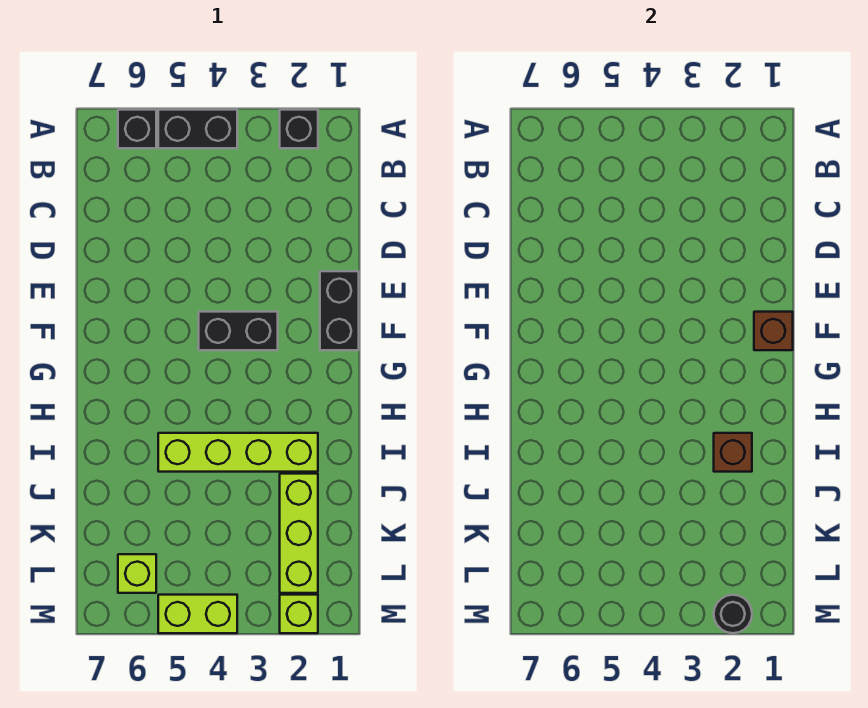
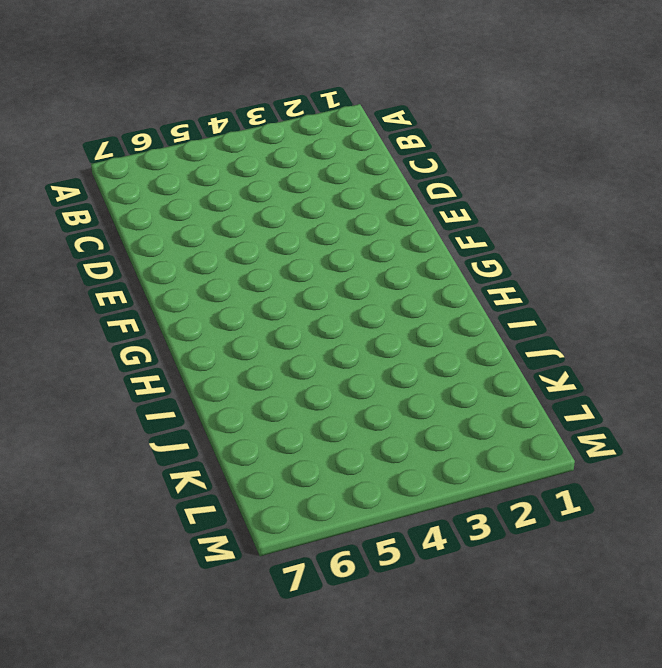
none -> black brick A2 level 1
none -> black brick A4:A5 level 1
none -> black brick A6 level 1

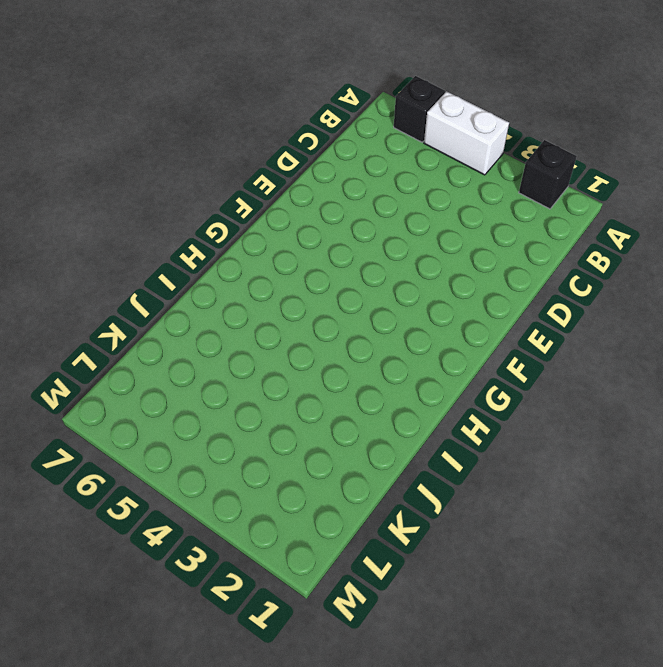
white brick A4:A5 level 1 -> black brick A4:A5 level 1
none -> black brick E1:F1 level 1
none -> black brick F3:F4 level 1
none -> lime brick I2:I5 level 1

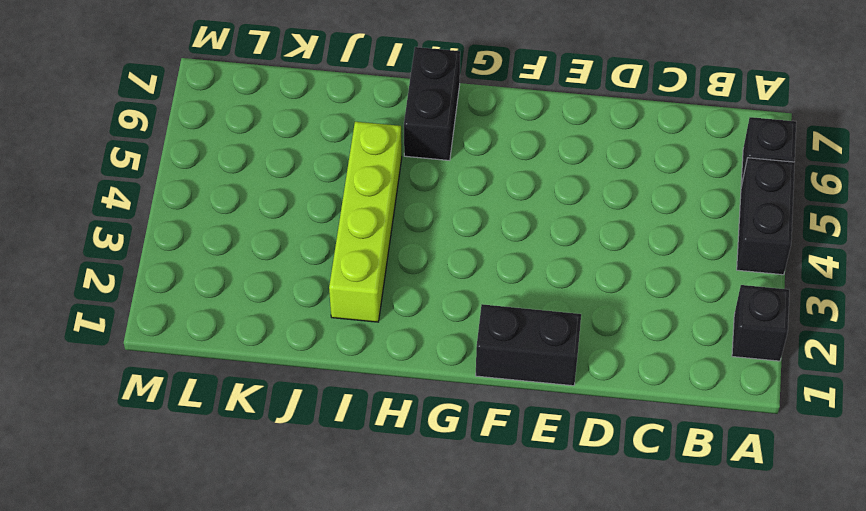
black brick H6:H7 level 1 -> black brick F3:F4 level 1
none -> lime brick J2:L2 level 1
none -> lime brick L6 level 1
none -> lime brick M2 level 1

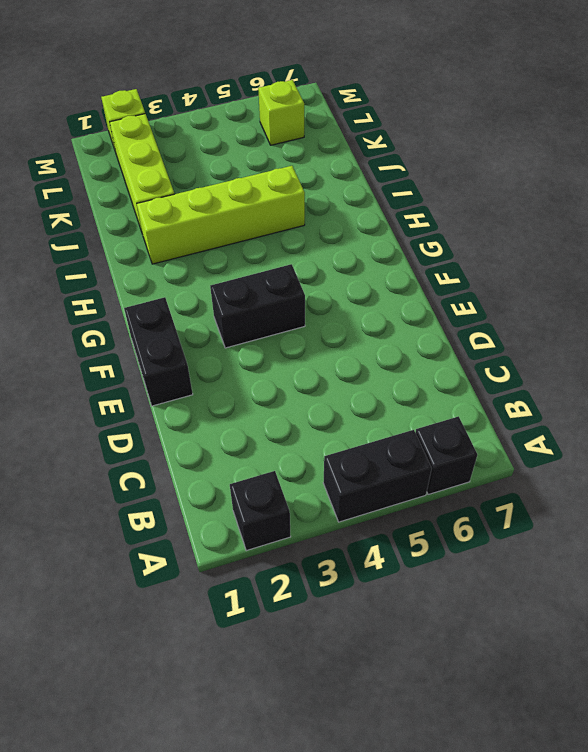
none -> lime brick M4:M5 level 1
none -> brown brick F1 level 2
none -> brown brick I2 level 2

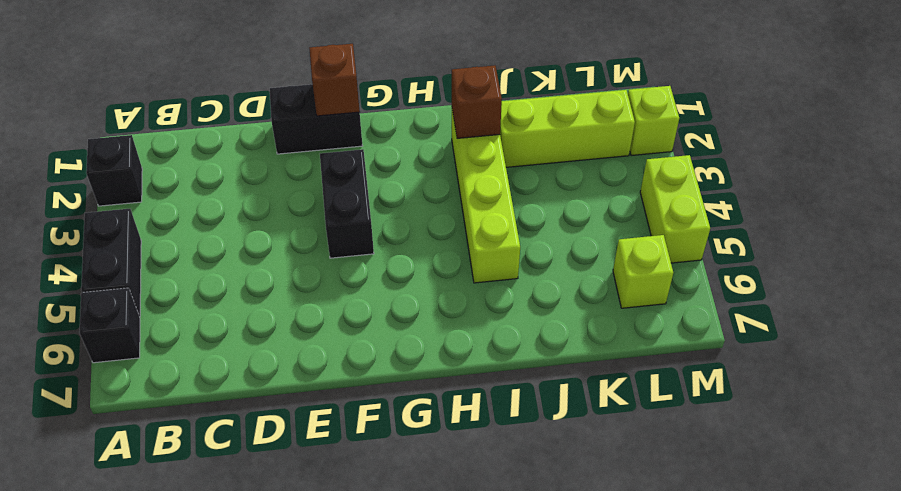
none -> black round brick M2 level 2

